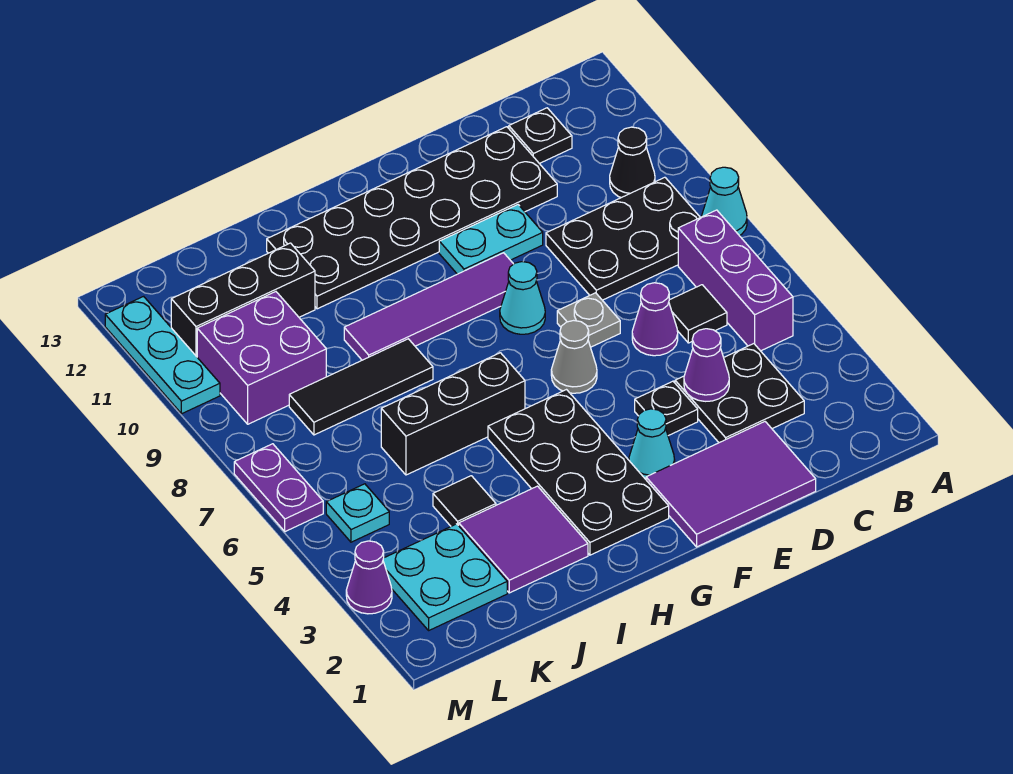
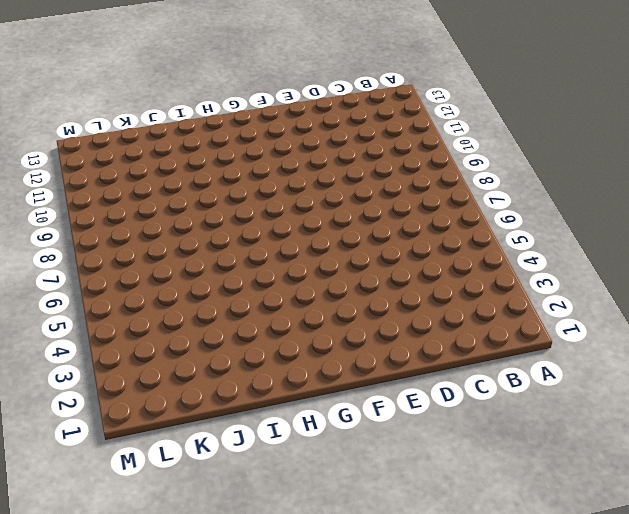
none -> cyan cone A8 level 1
none -> purple brick B5:B7 level 1
none -> black plate B8:D9 level 1
none -> black cone B10 level 1

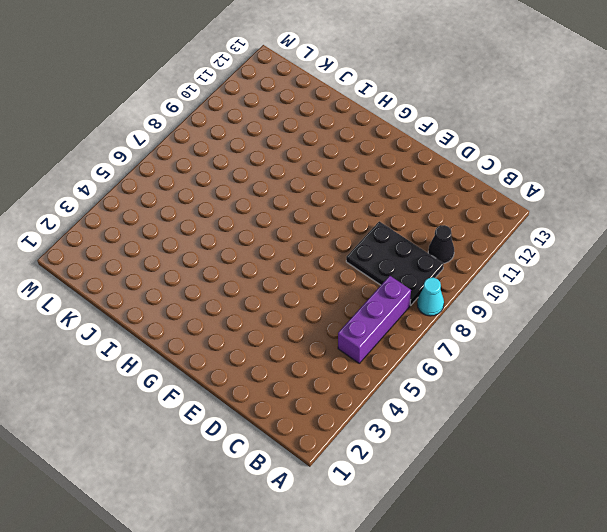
none -> black plate C3:D4 level 1
none -> black tile C6 level 1
none -> black plate C12 level 1
none -> purple tile D1:F2 level 1

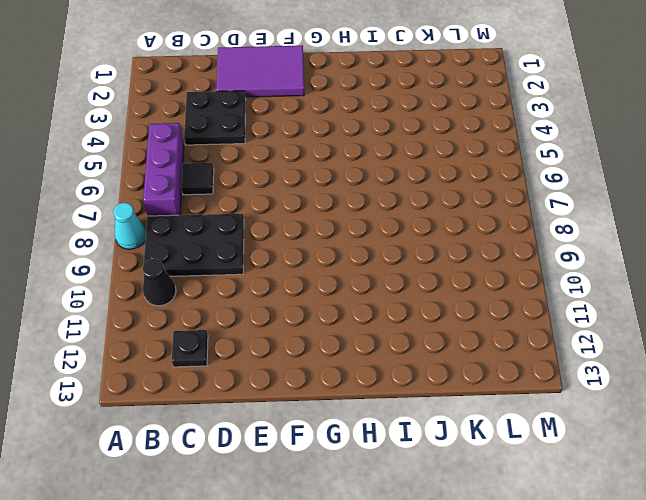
none -> purple cone D6 level 1
none -> black plate D11:I12 level 1
none -> black plate E4 level 1
none -> grey plate E7 level 1

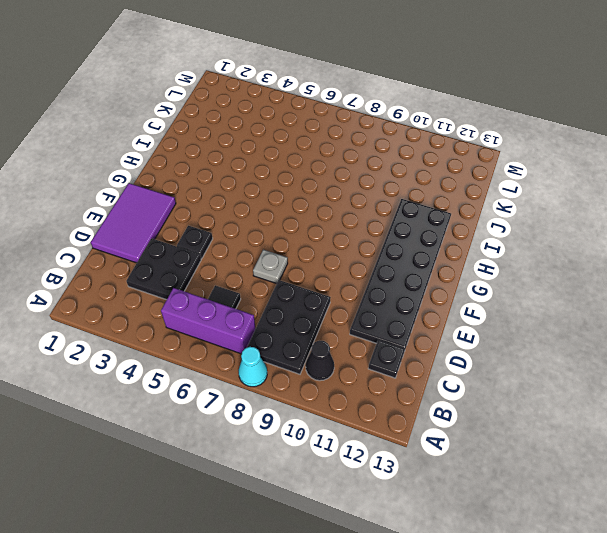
none -> purple cone D6 level 1
none -> cyan plate E10:F10 level 1
none -> cyan cone F3 level 1
none -> grey cone F6 level 1

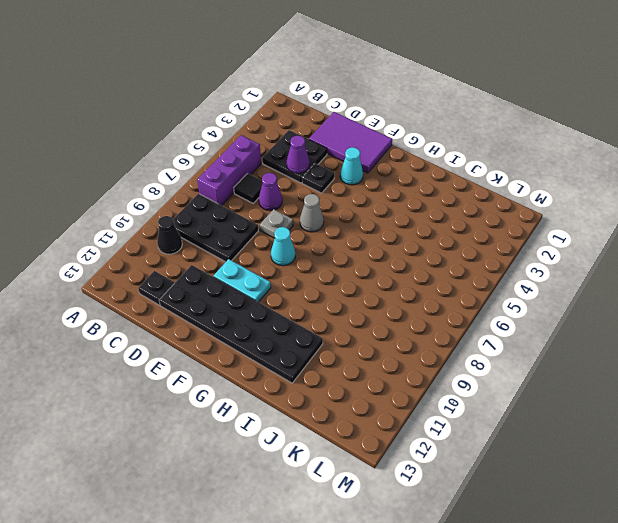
none -> cyan cone A8 level 1
none -> purple tile F9:I9 level 1
none -> black plate G2:H5 level 1
none -> black brick H6:J6 level 1

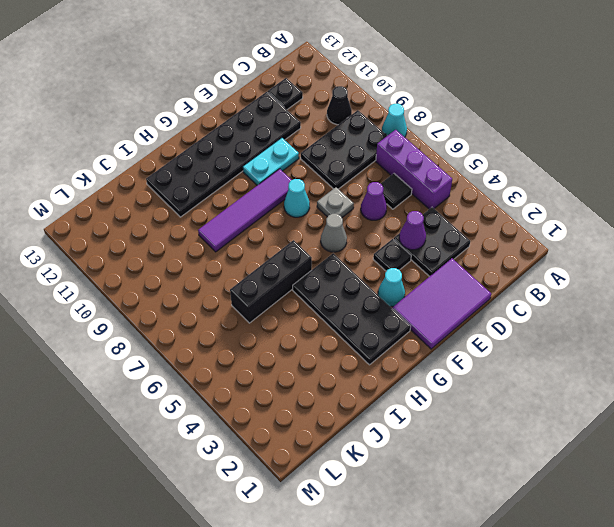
none -> purple tile I2:J3 level 1
none -> black tile I8:K8 level 1
none -> black tile J4 level 1
none -> black brick J11:L11 level 1

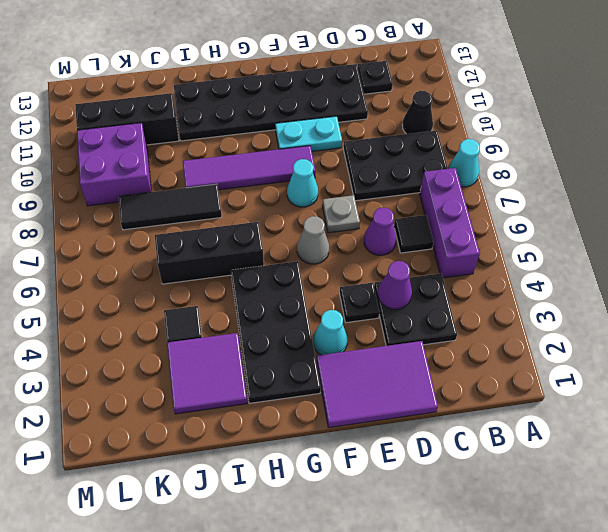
none -> cyan plate K2:L3 level 1
none -> cyan plate L5 level 1
none -> purple cone M3 level 1
none -> purple plate M6:M7 level 1

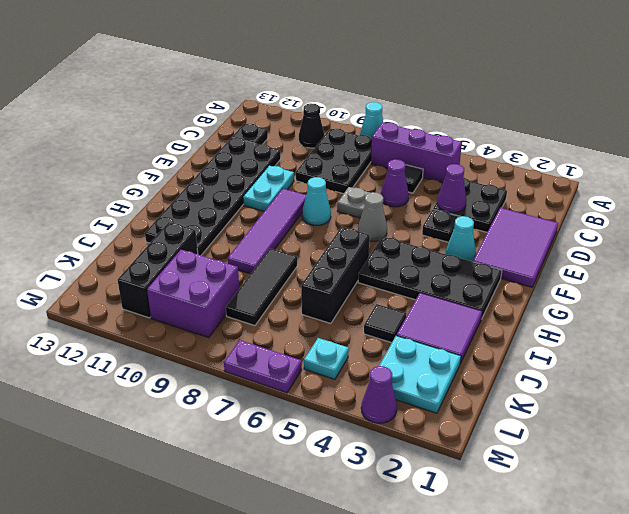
none -> cyan plate M10:M12 level 1

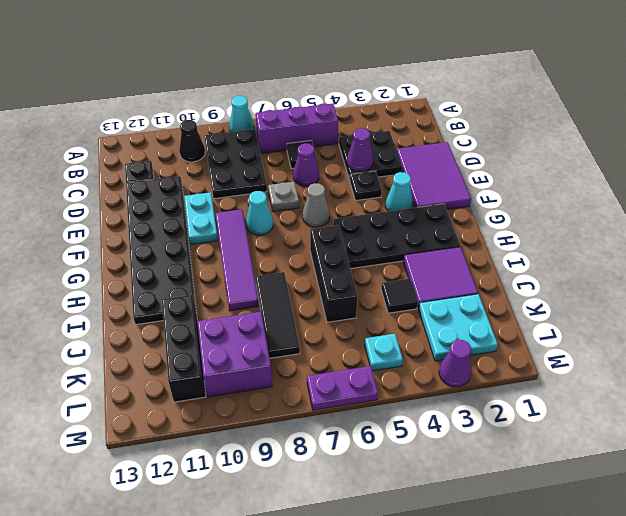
none -> cyan plate M10:M12 level 1

